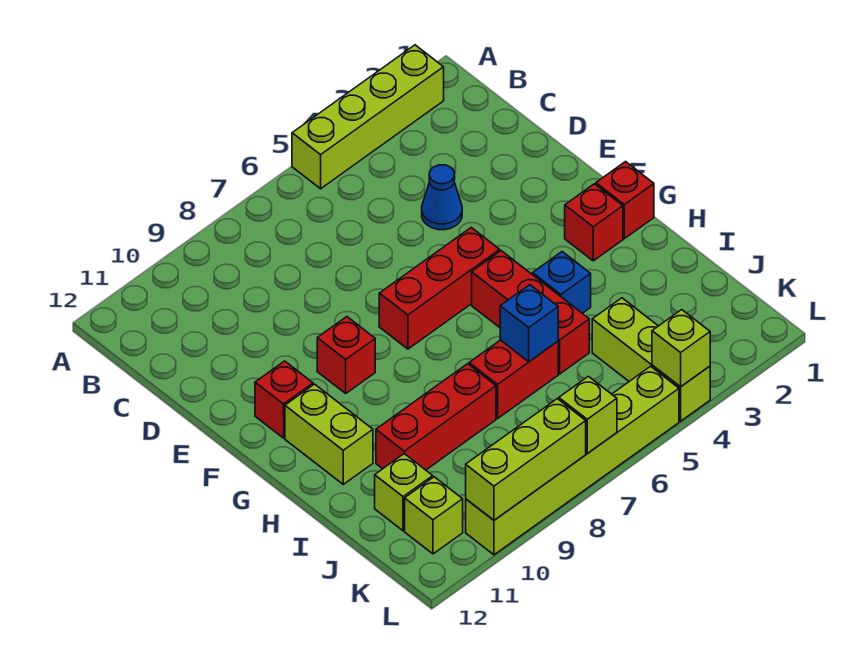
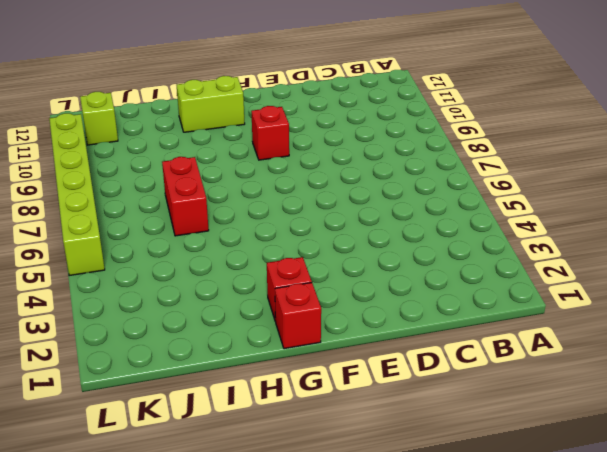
none -> lime brick A2:A5 level 1
none -> blue cone D4 level 1
none -> red brick F5:F7 level 1

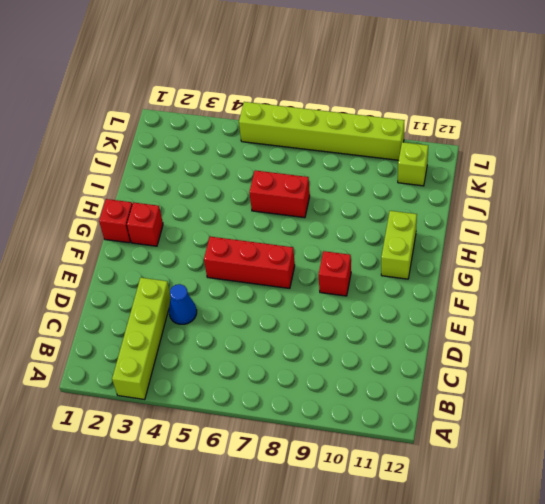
lime brick A3:D3 level 1 -> lime brick A2:A5 level 1
none -> red brick F11 level 1
none -> red brick G5:I5 level 1
none -> blue brick H4 level 1

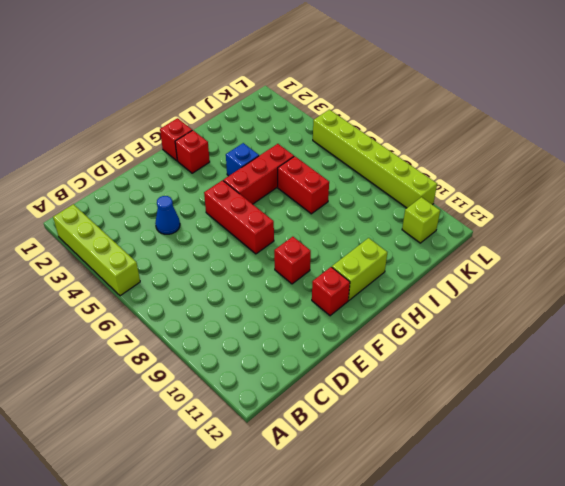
none -> red brick I8:I10 level 1
none -> lime brick J4:L4 level 1
none -> lime brick J11 level 1

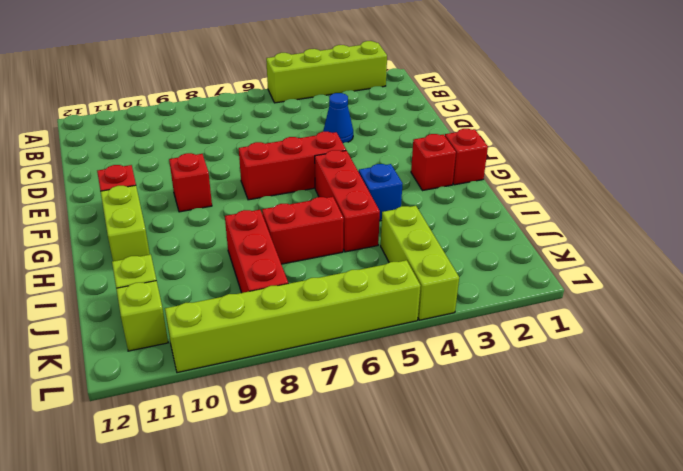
red brick I8:K8 level 1 -> red brick I8:I10 level 1
none -> blue brick I6 level 2
none -> lime brick L4 level 2
none -> lime brick L7 level 2

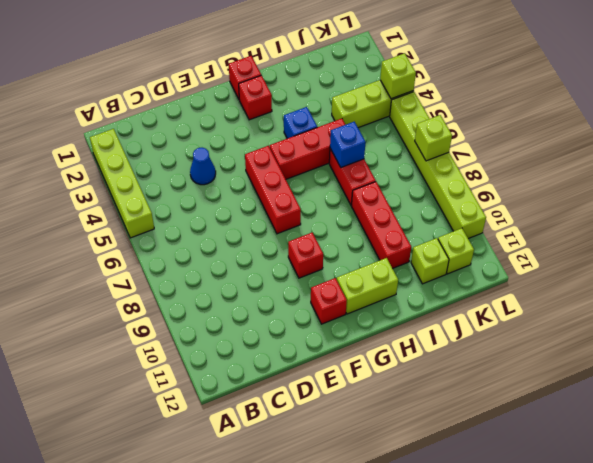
none -> lime brick L8:L10 level 2

